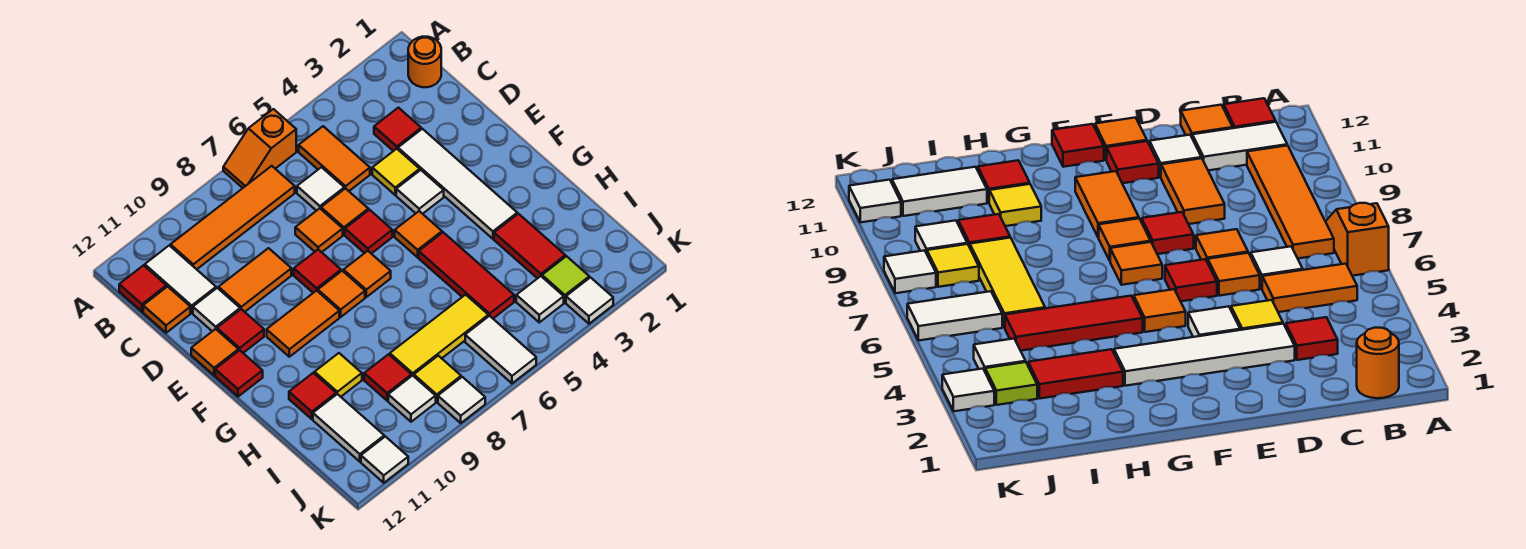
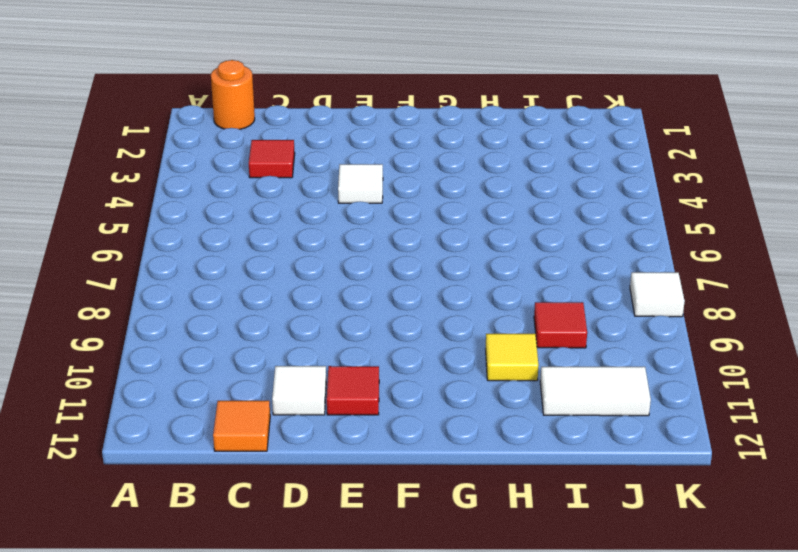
none -> orange slope A6:A7 level 1 top 6
none -> orange tile B5:C5 level 1
none -> orange tile B7:B10 level 1
none -> white tile B11:C11 level 1

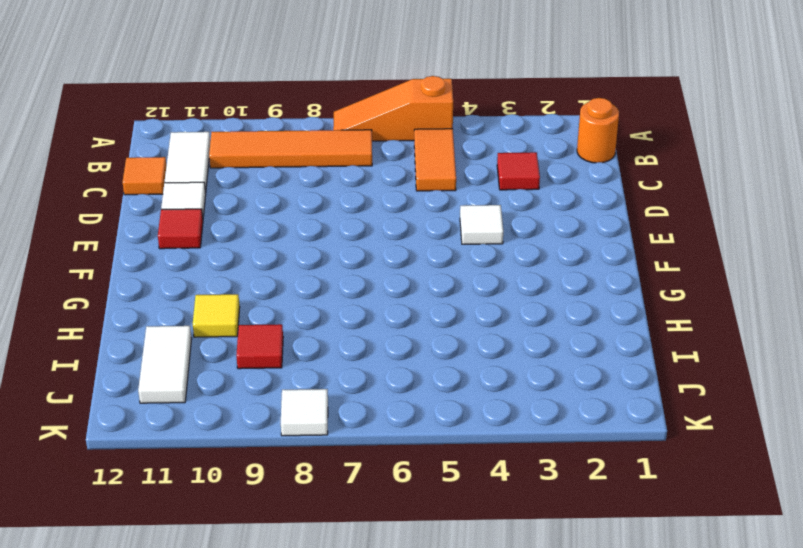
orange slope A5:A7 level 1 top 5 -> orange slope A6:A7 level 1 top 6
none -> red tile B12 level 1
none -> white tile C6 level 1
none -> white tile D3:G3 level 1
none -> yellow tile D4 level 1

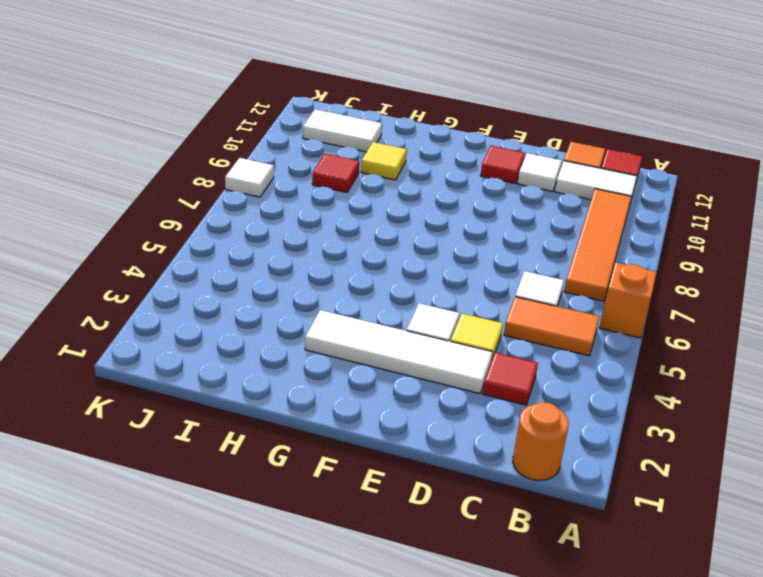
none -> orange tile D6 level 1
none -> orange tile D7 level 1
none -> orange tile D9:D10 level 1
none -> red tile E6 level 1

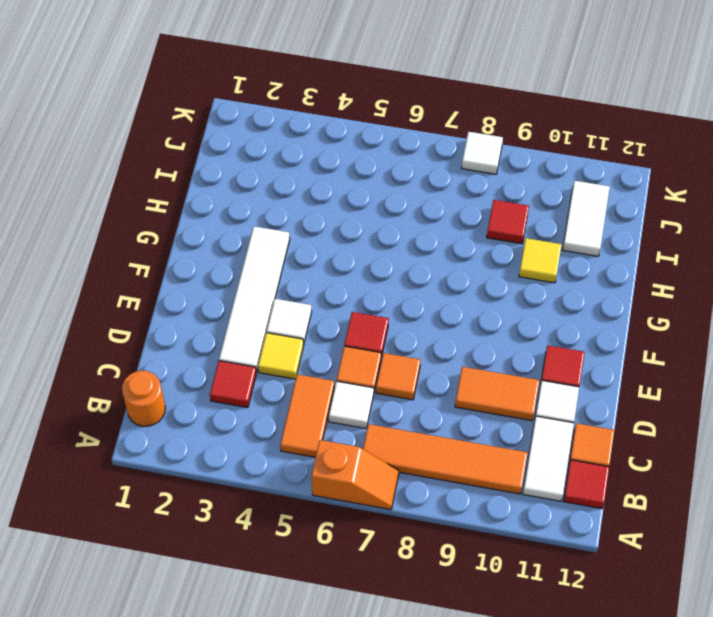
none -> red tile E8 level 1
none -> orange tile E12 level 1
none -> orange tile F5 level 1
none -> orange tile F7 level 1

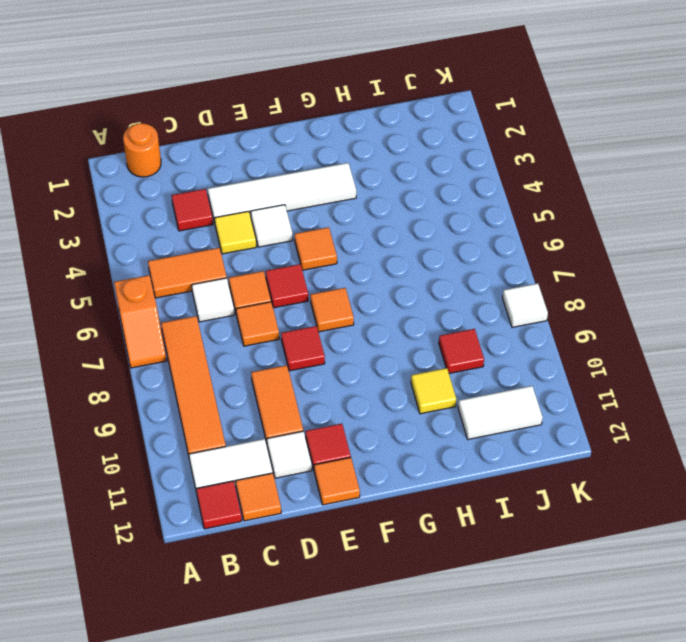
none -> orange tile F8 level 1
none -> orange tile F9:F10 level 1
none -> red tile F12 level 1
none -> red tile G5:I5 level 1

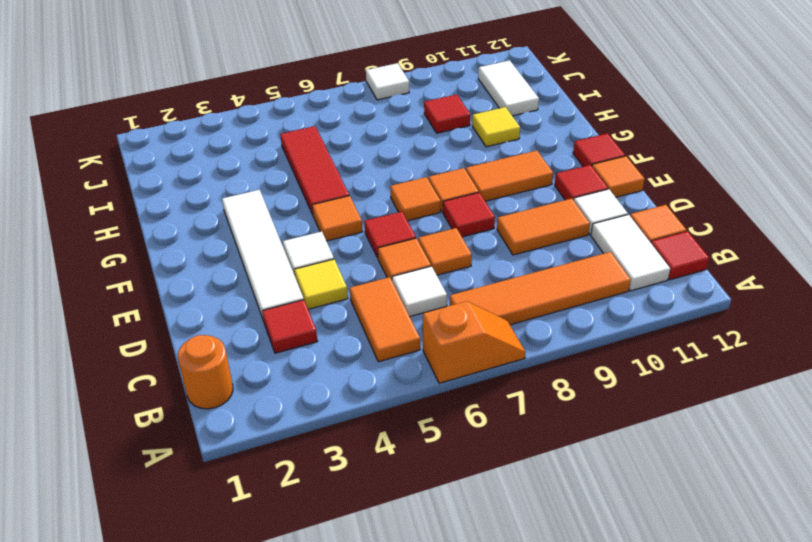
none -> red tile H3:I3 level 1
none -> red tile H11 level 1
none -> yellow tile I6:I8 level 1
none -> lime tile J3 level 1

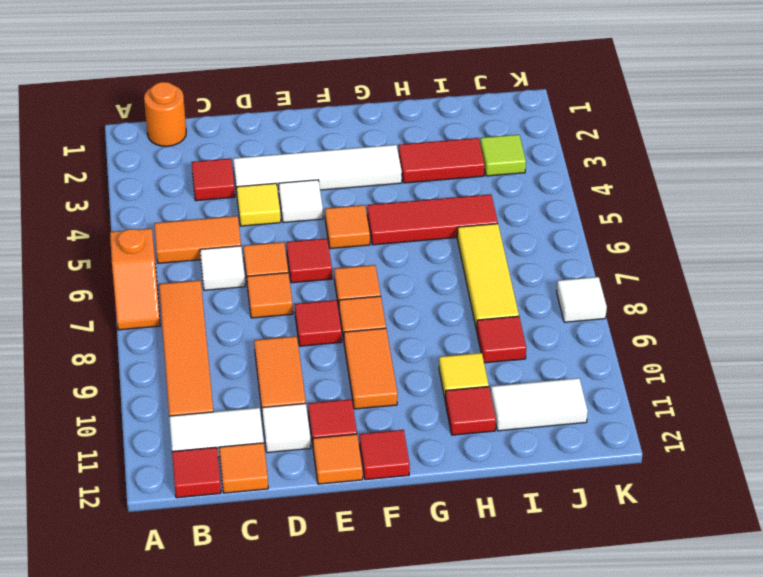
none -> white tile J4 level 1
none -> white tile J6:K6 level 1
none -> yellow tile J8 level 1
none -> white tile J9 level 1

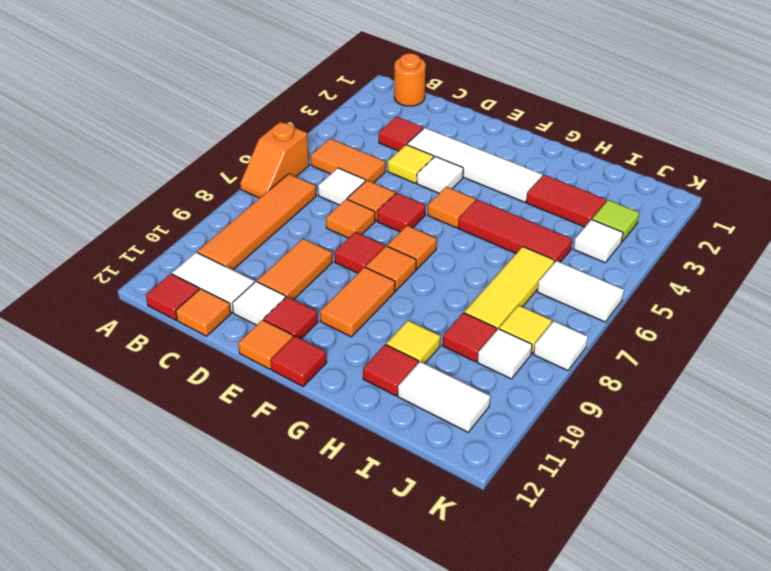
none -> white tile K3 level 1
none -> white tile K11 level 1

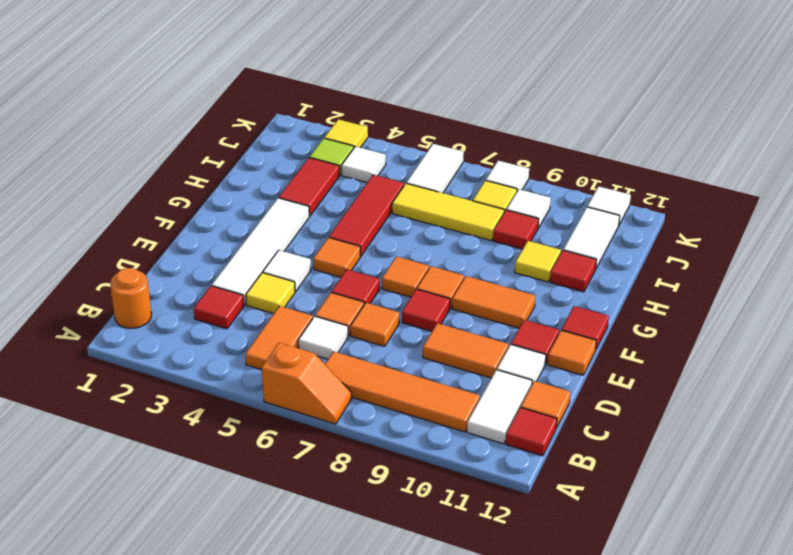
yellow tile K3 level 1 -> white tile K3 level 1

